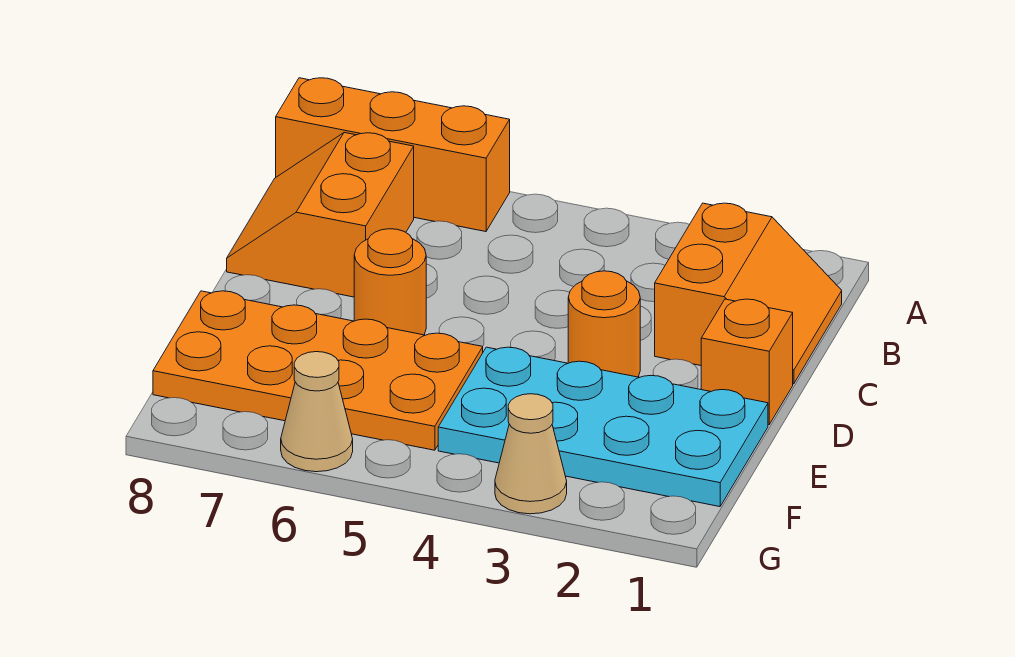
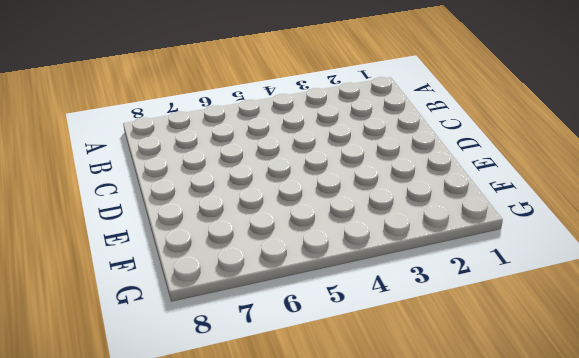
none -> orange brick A6:A8 level 1
none -> orange slope B1:C2 level 1 top 2

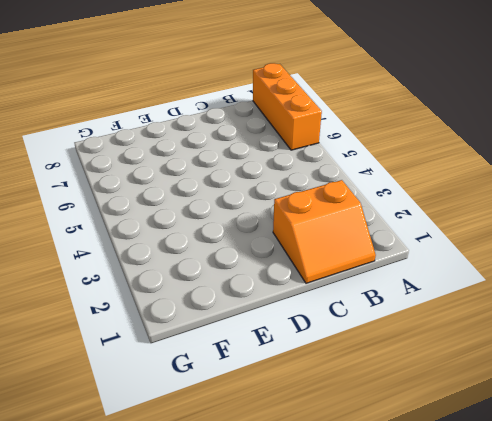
none -> orange slope B7:C8 level 1 top 7
none -> orange brick D1 level 1

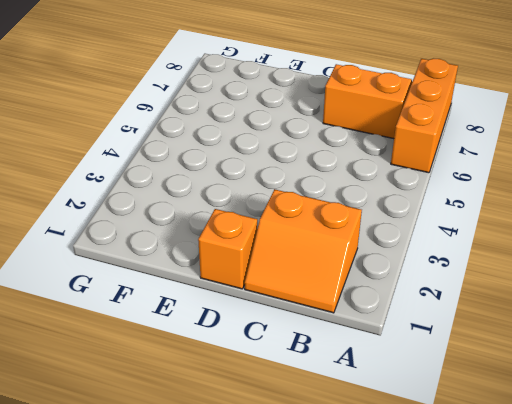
none -> orange round brick D3 level 1
none -> orange round brick D6 level 1

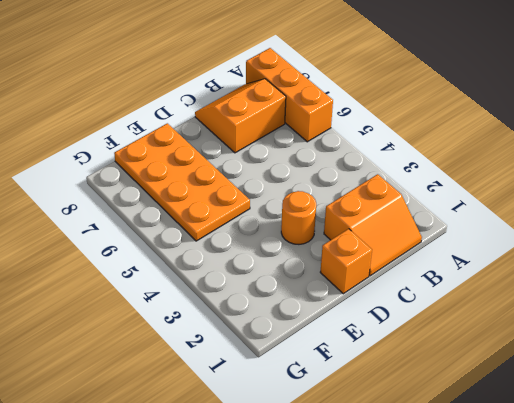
none -> orange round brick D6 level 1
none -> cyan plate E1:F4 level 1

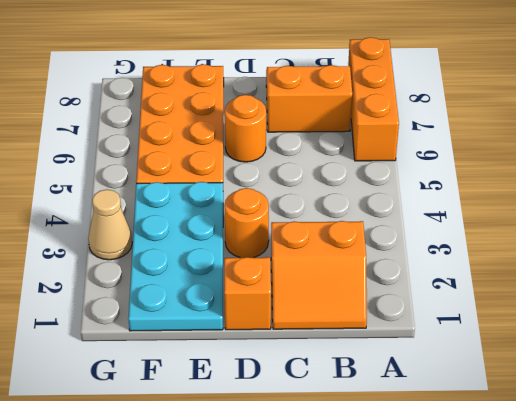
none -> tan cone G6 level 1

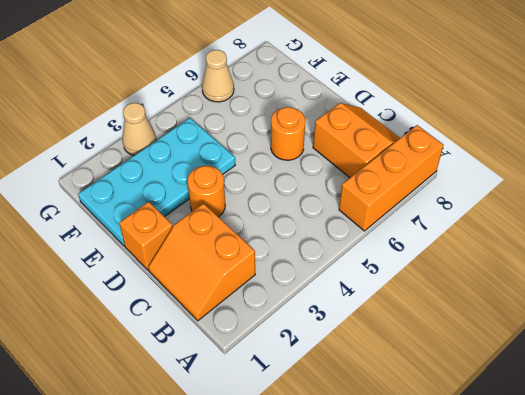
none -> orange plate E5:F8 level 1

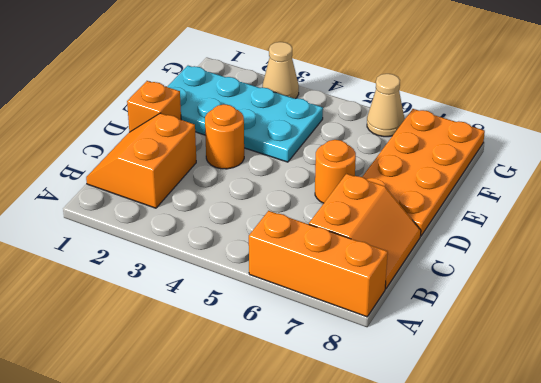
orange plate D7:G8 level 1 -> orange plate E5:F8 level 1

